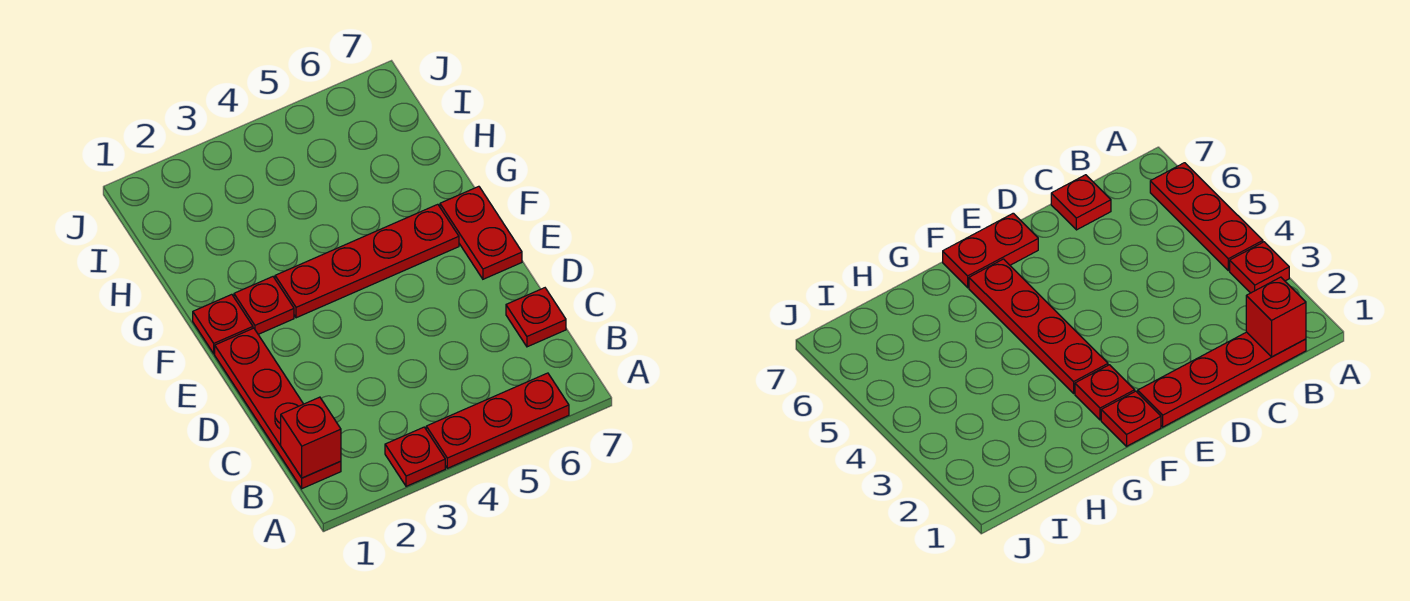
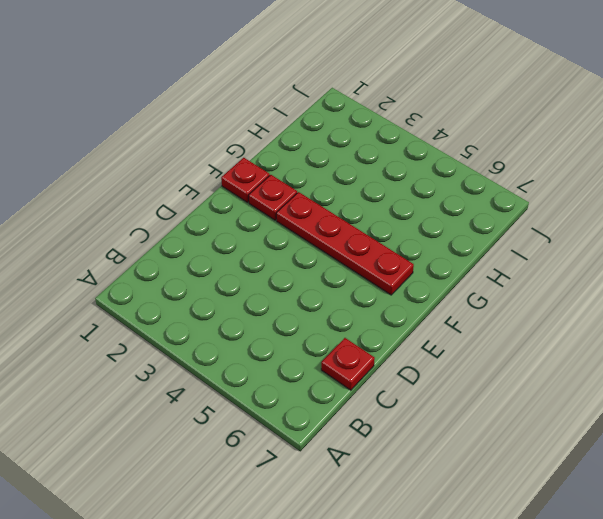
none -> red plate A3 level 1
none -> red plate A4:A6 level 1

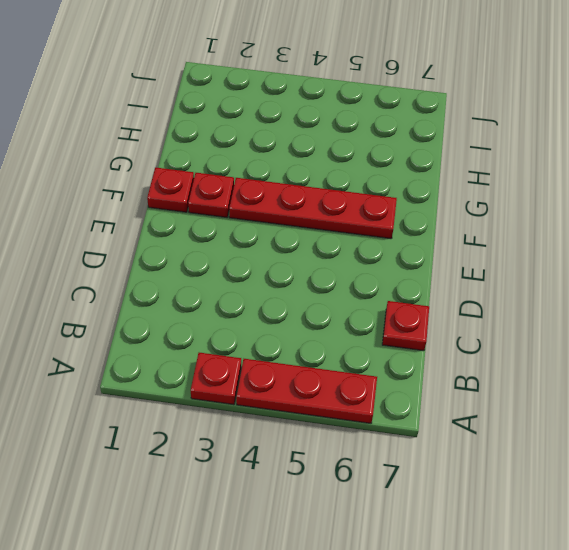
none -> red plate B1:E1 level 1
none -> red plate E7:F7 level 1

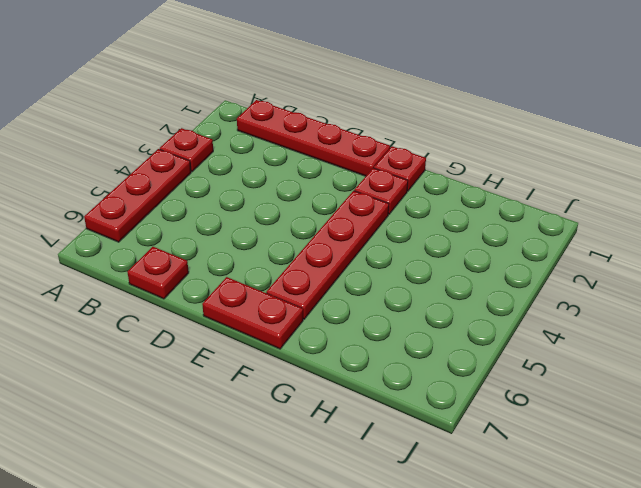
none -> red brick B1 level 2

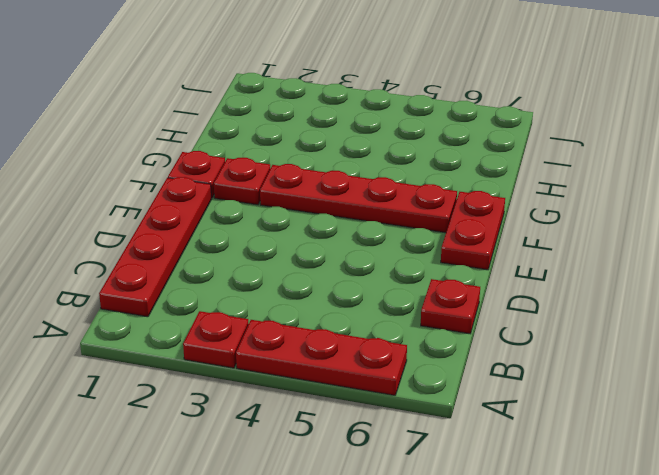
none -> red brick B1 level 2

